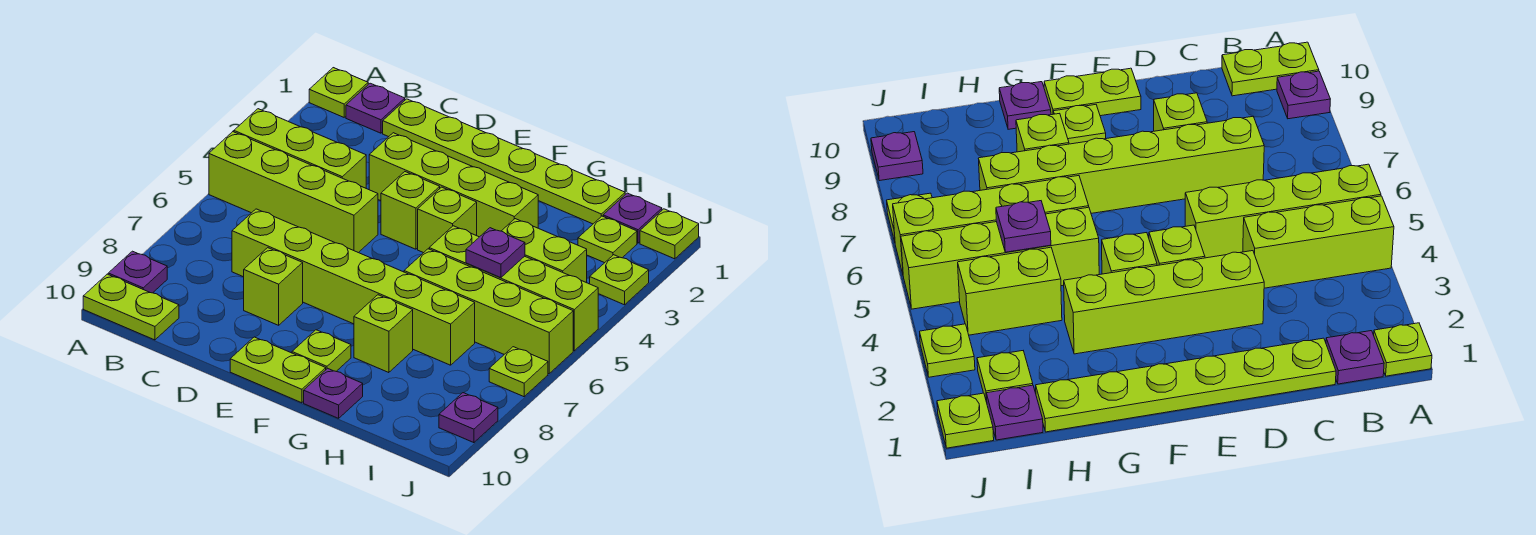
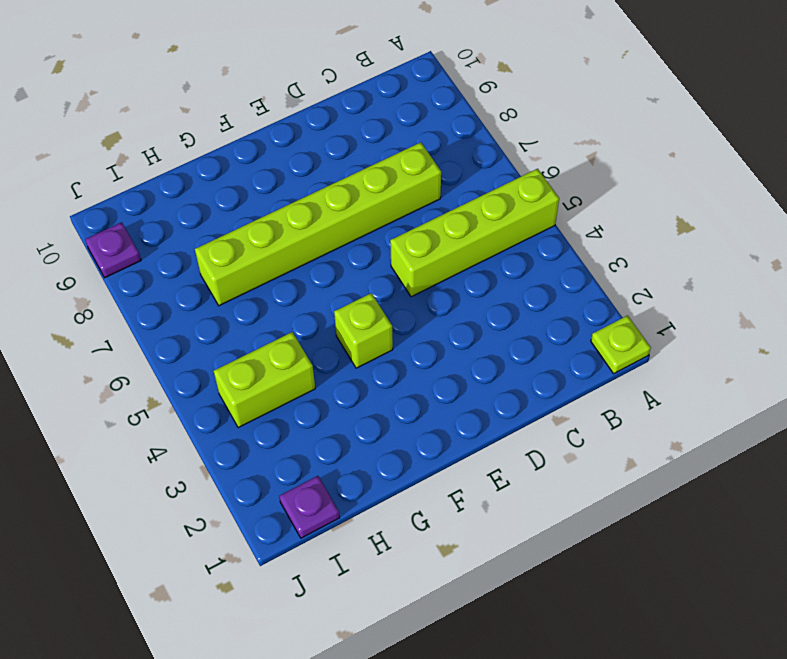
none -> lime brick A4:C4 level 1
none -> purple plate A9 level 1
none -> lime plate A10:B10 level 1

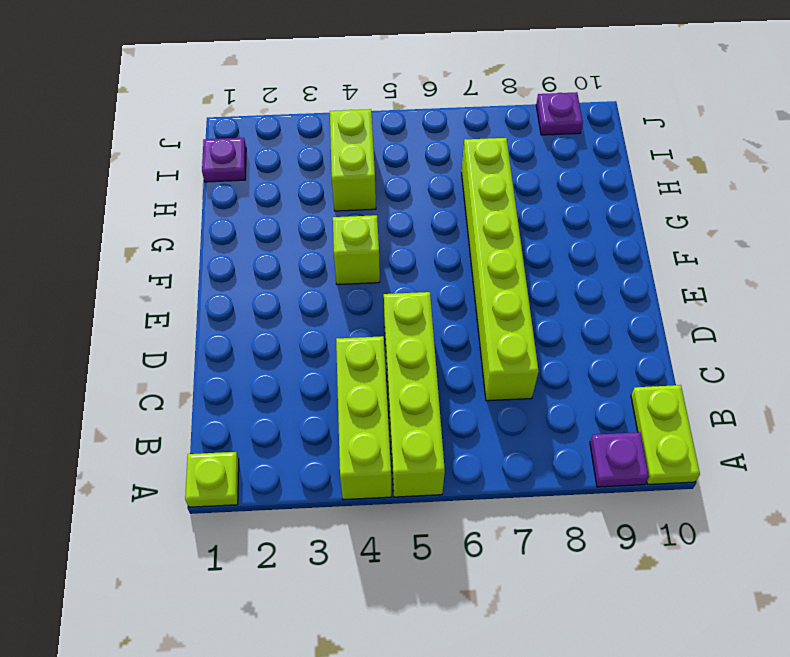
none -> purple plate B1 level 1
none -> lime plate C1:H1 level 1
none -> lime brick D3:G3 level 1

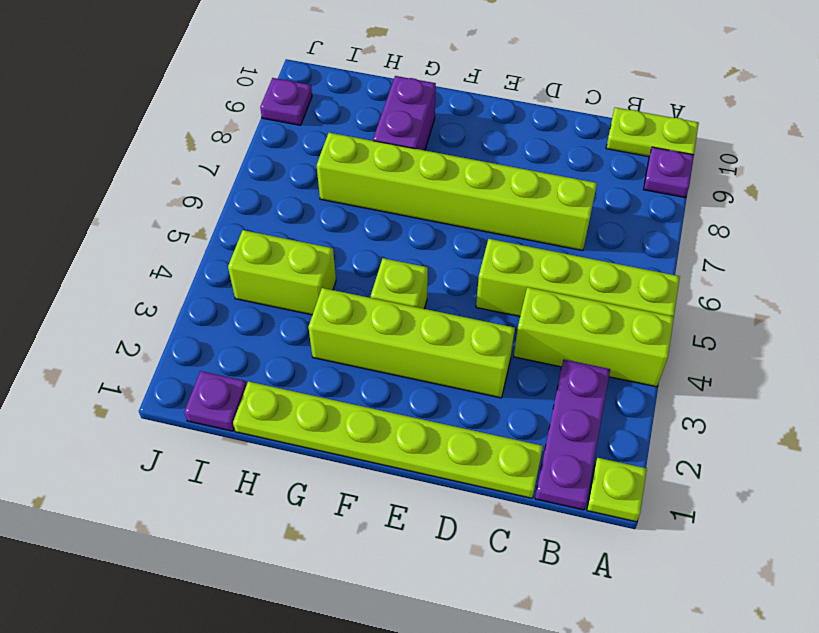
purple plate B1:B3 level 1 -> purple plate B1 level 1
purple brick G8:G9 level 1 -> lime brick G8 level 1
none -> lime brick D8 level 1
none -> lime brick E4 level 1
none -> lime plate E10:F10 level 1

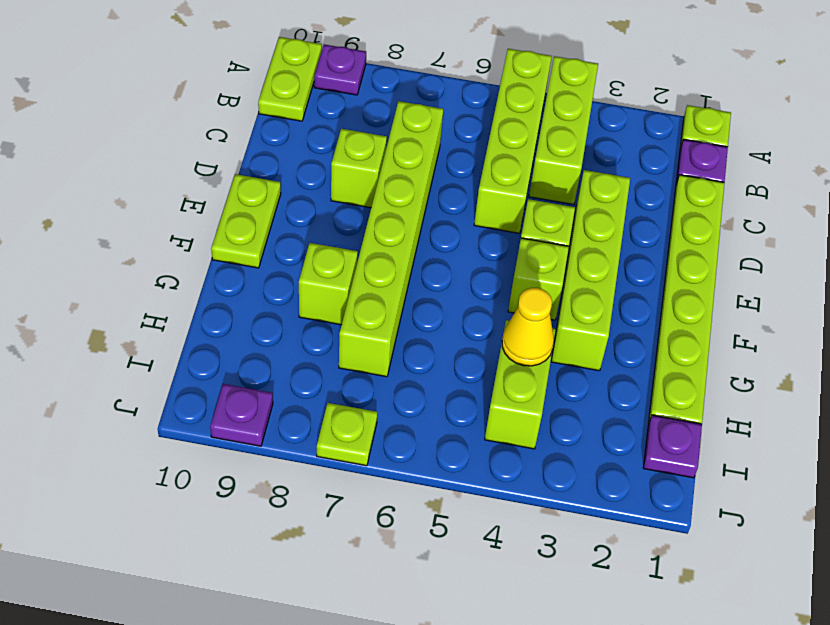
yellow cone H4 level 2 -> none
none -> lime plate F9 level 1
none -> lime brick G5:J5 level 1
none -> lime brick G6:J6 level 1

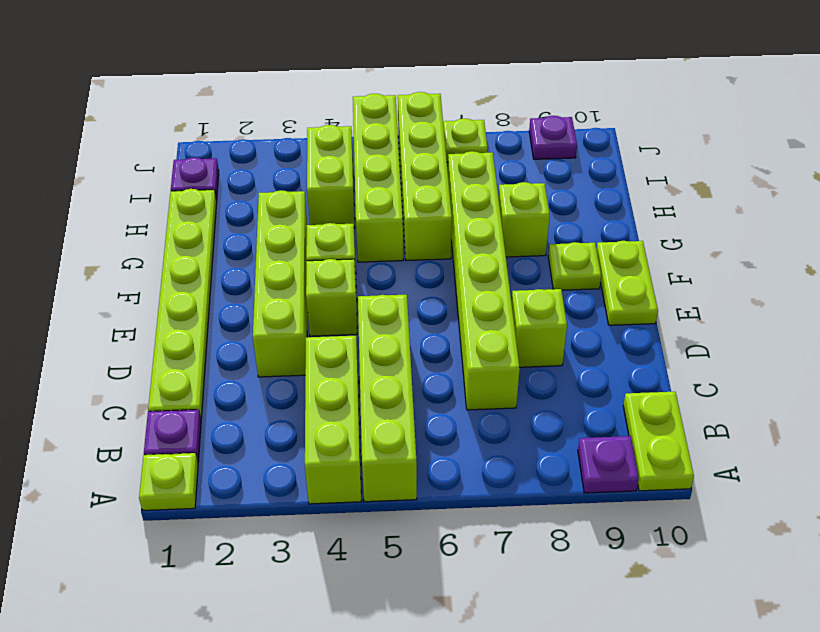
none -> purple plate G10 level 1
none -> lime plate I2 level 1
none -> lime plate J1 level 1

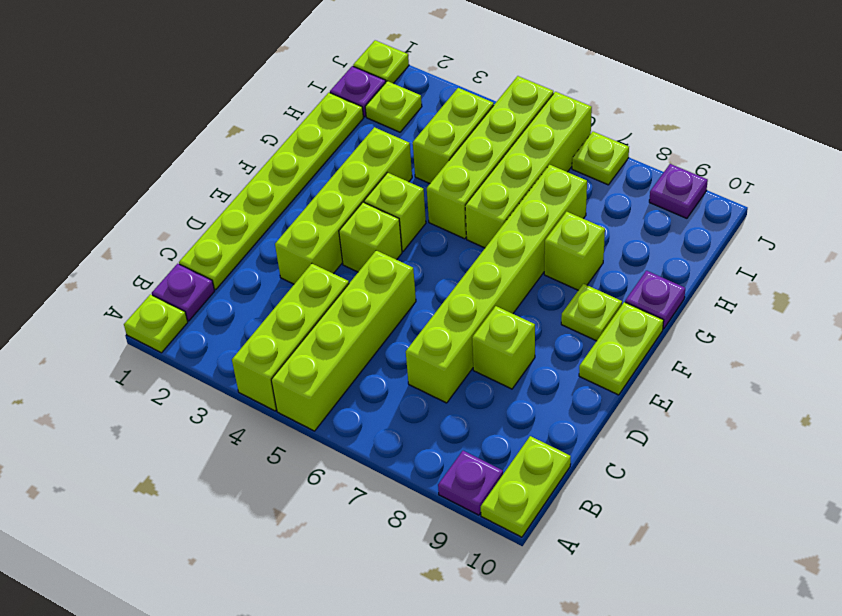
none -> lime plate J3 level 1
none -> purple plate H5 level 2

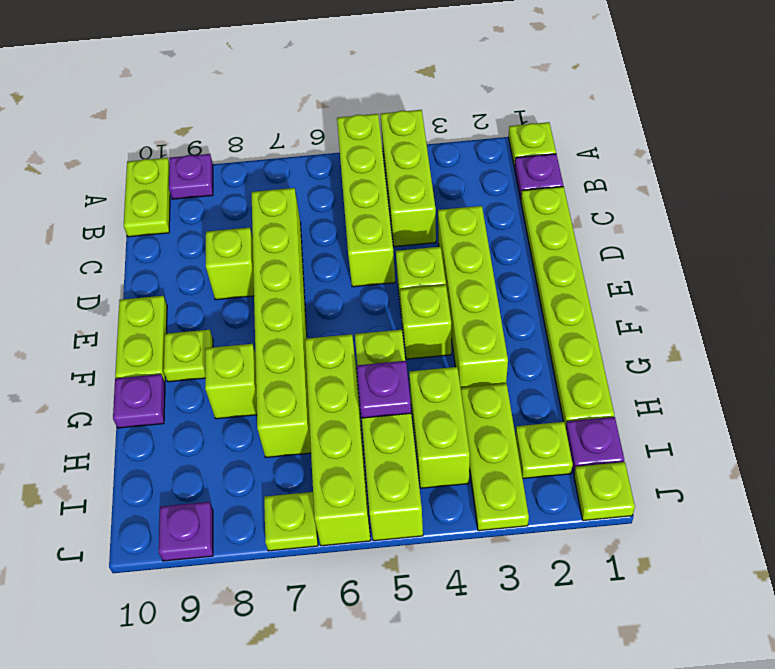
lime plate H3:J3 level 1 -> lime plate J3 level 1

